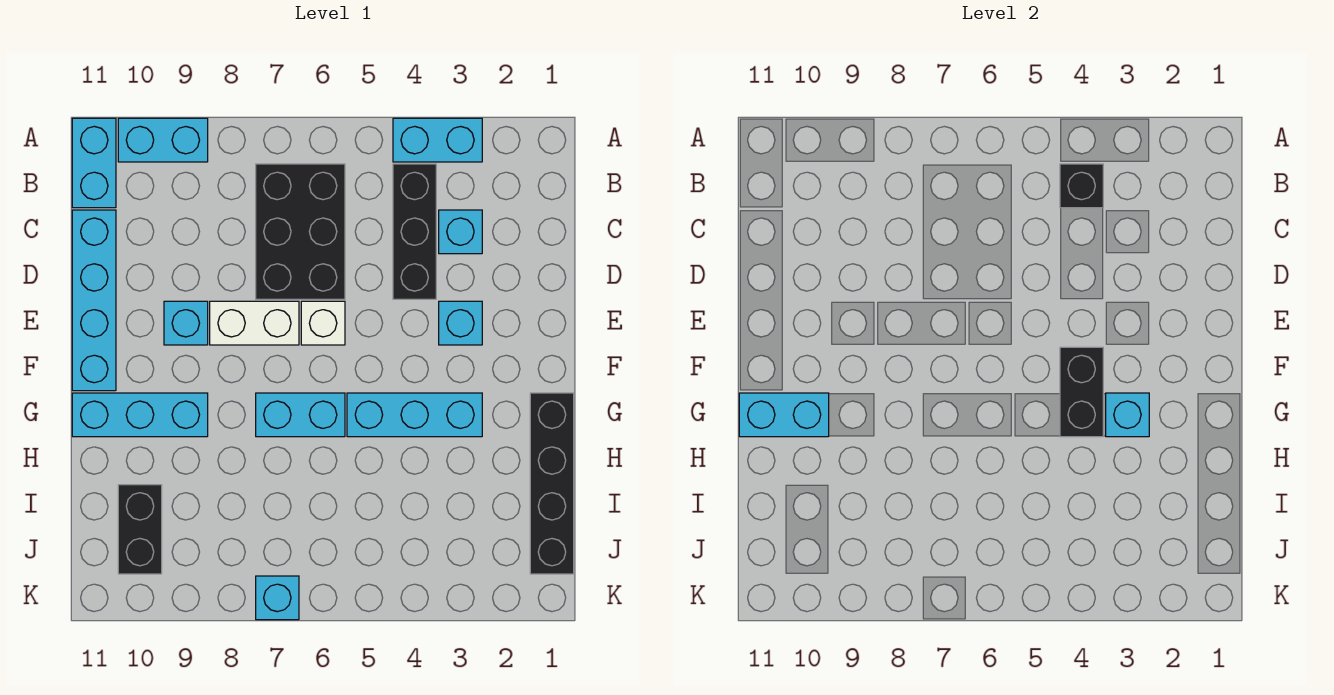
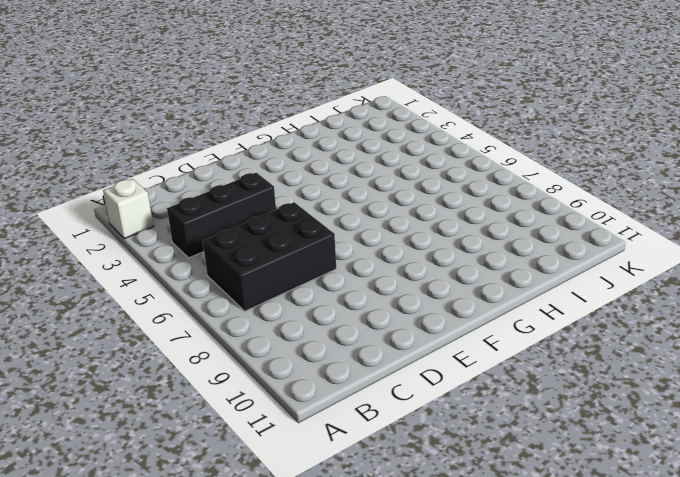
white brick A2 level 1 -> white brick E6 level 1
none -> cyan brick A3:A4 level 1
none -> cyan brick A9:A10 level 1
none -> cyan brick A11:B11 level 1

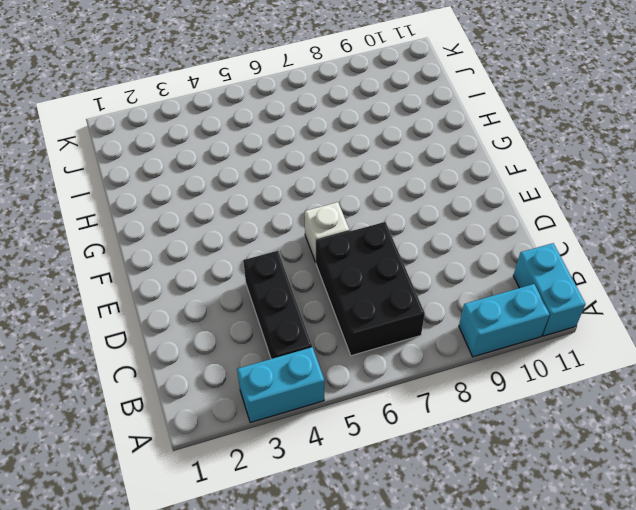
none -> cyan brick C3 level 1
none -> cyan brick C11:F11 level 1
none -> cyan brick E3 level 1

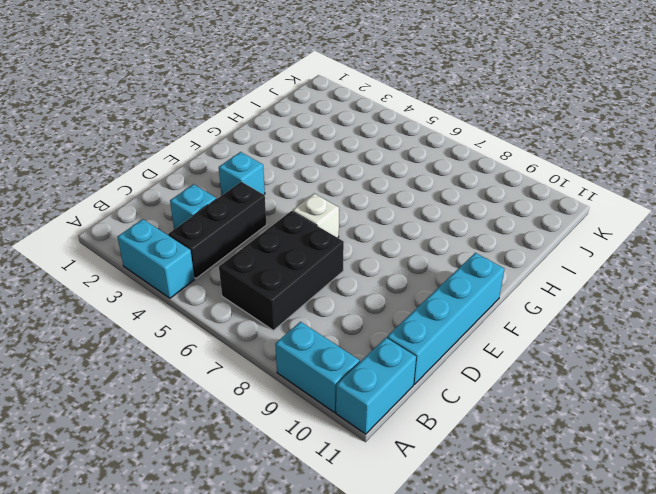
none -> white brick E7:E8 level 1
none -> cyan brick E9 level 1
none -> black brick G1:J1 level 1

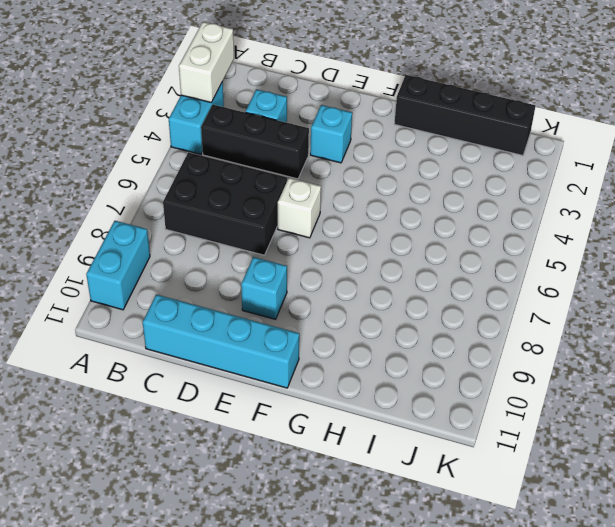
white brick A2:A3 level 2 -> white brick E7:E8 level 1
none -> cyan brick A11:B11 level 1
none -> cyan brick G3:G5 level 1
none -> cyan brick G6:G7 level 1

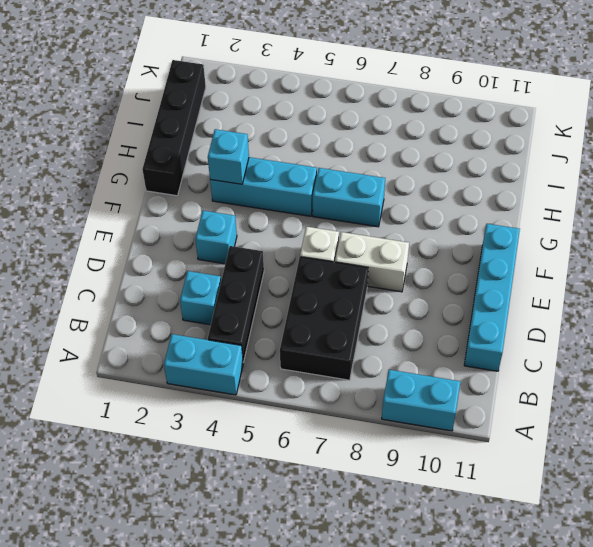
none -> cyan brick A11:B11 level 1
none -> cyan brick E9 level 1
none -> cyan brick G9:G11 level 1

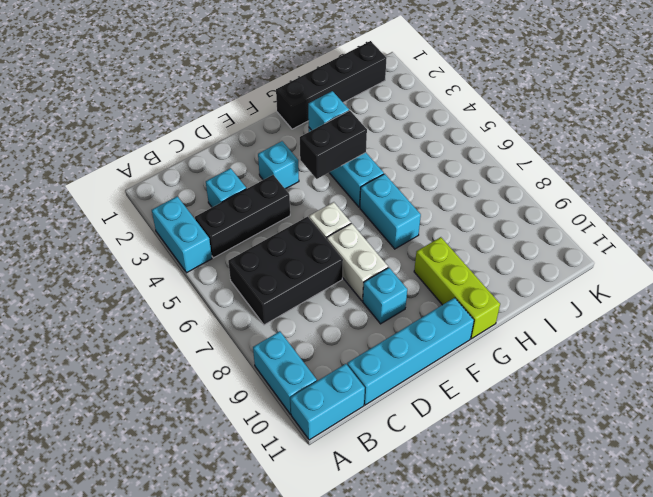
lime brick G9:G11 level 1 -> cyan brick G9:G11 level 1
none -> black brick I10:J10 level 1
none -> cyan brick K7 level 1
none -> black brick B4 level 2

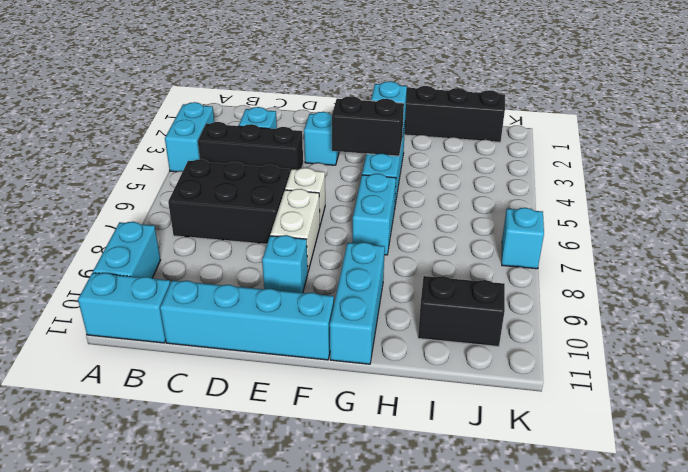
none -> black brick B4 level 2
none -> cyan brick G10:G11 level 2

